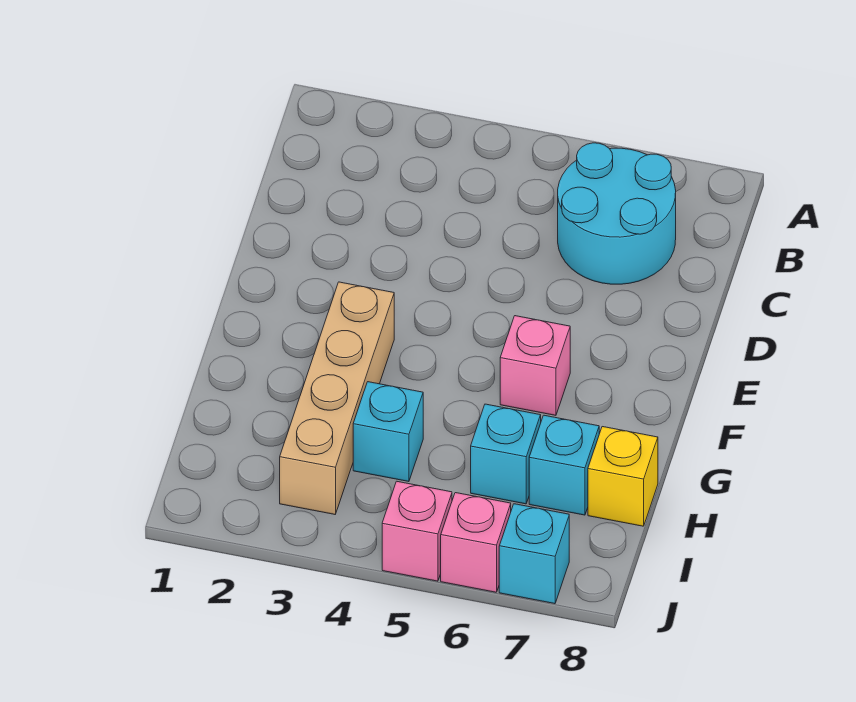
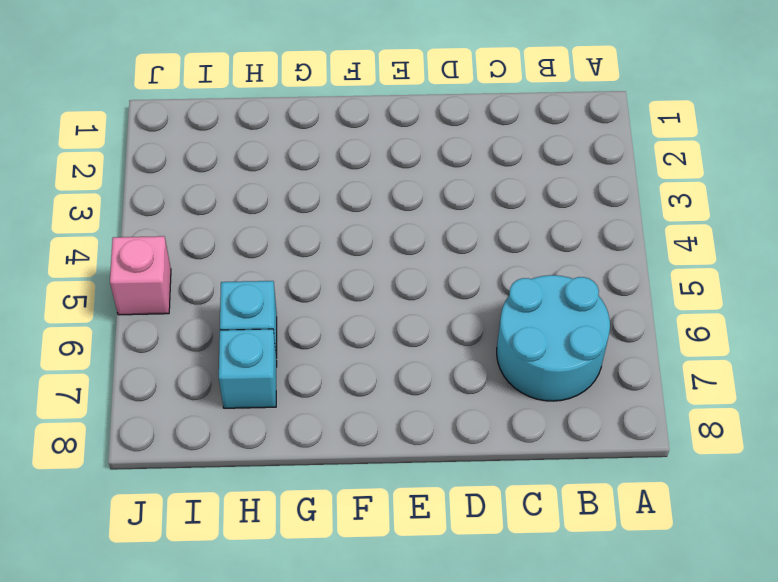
none -> tan brick F3:I3 level 1
none -> pink brick F6 level 1

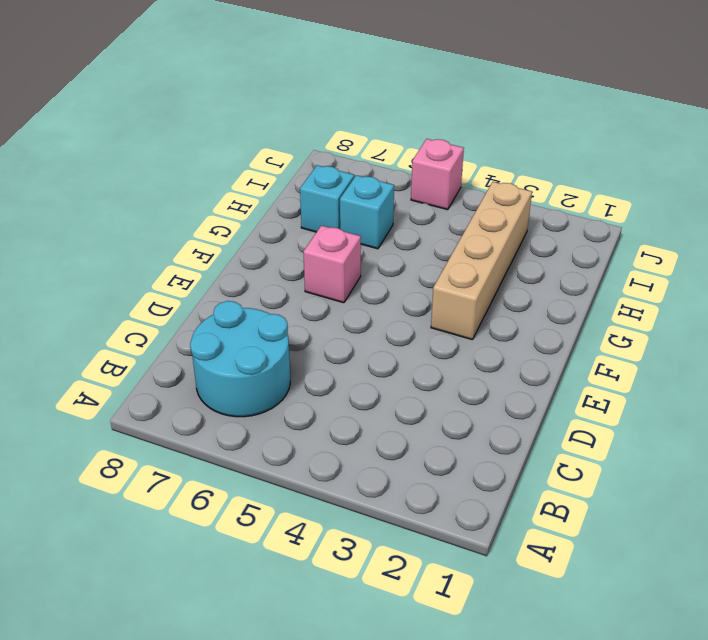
none -> cyan brick H4 level 1
none -> yellow brick H8 level 1

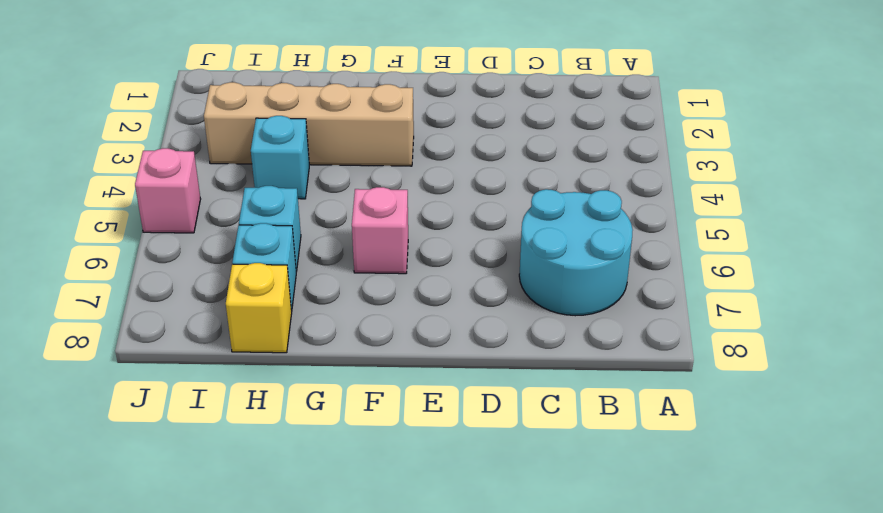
none -> pink brick J6 level 1
none -> cyan brick J7 level 1

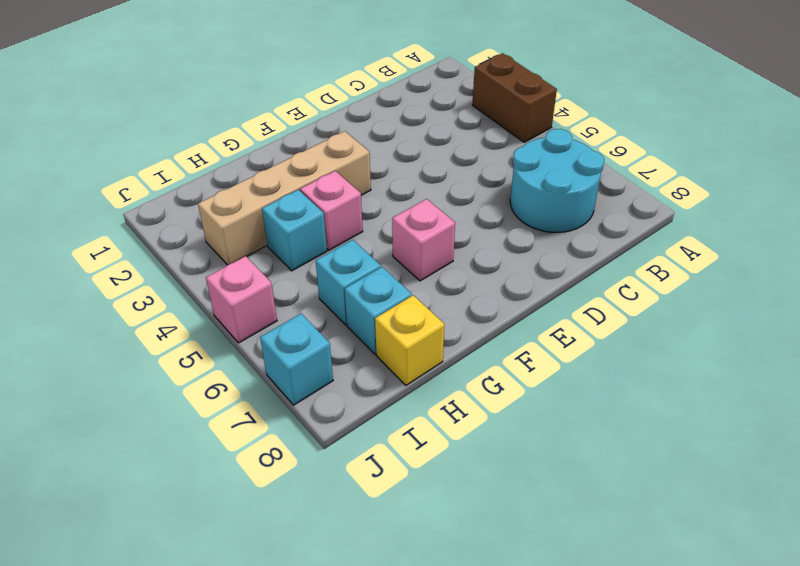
brown brick A3:A4 level 1 -> none
pink brick G4 level 1 -> pink brick J6 level 1

